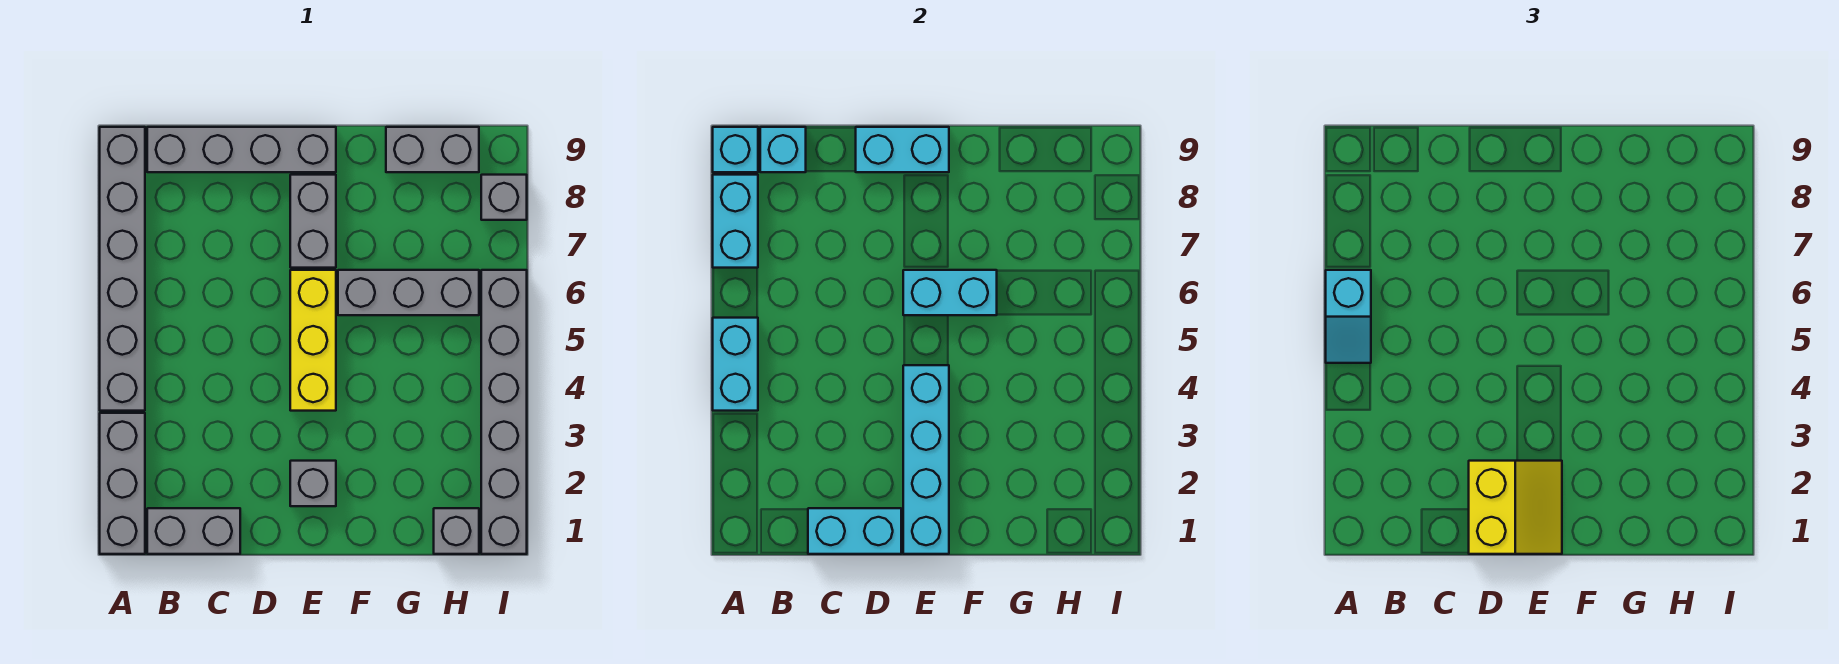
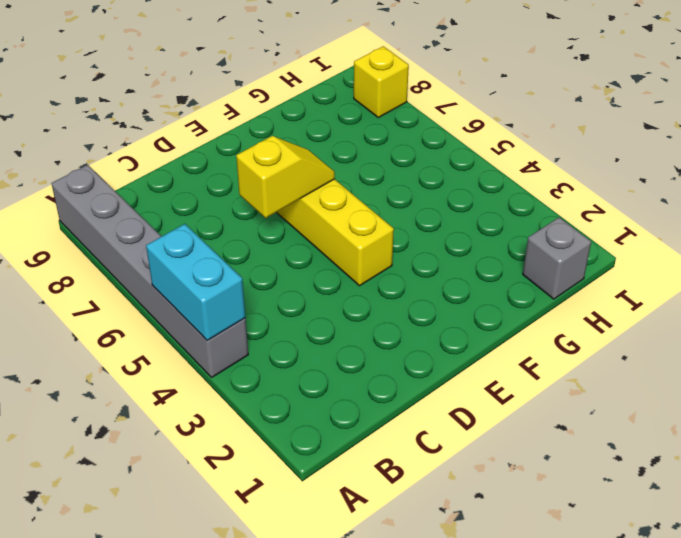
yellow slope D6:E6 level 2 top D -> cyan brick E6:F6 level 2
yellow brick I8 level 1 -> grey brick I8 level 1
none -> grey brick A1:A3 level 1
none -> grey brick B1:C1 level 1
none -> grey brick B9:E9 level 1

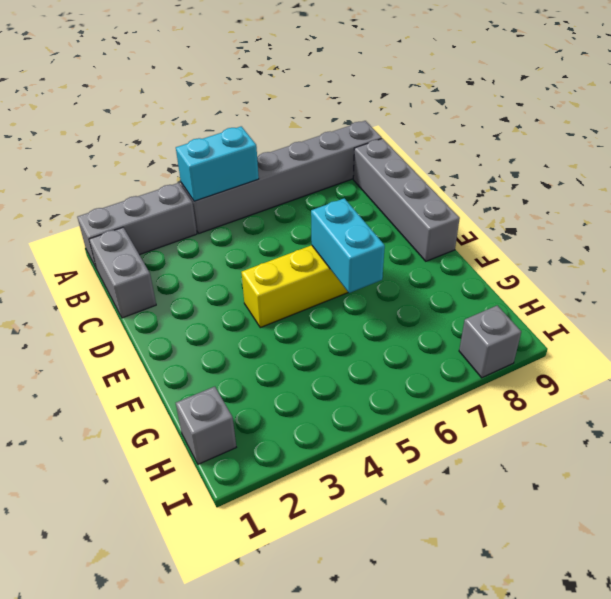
none -> grey brick E2 level 1
none -> grey brick E7:E8 level 1
none -> grey brick F6:H6 level 1

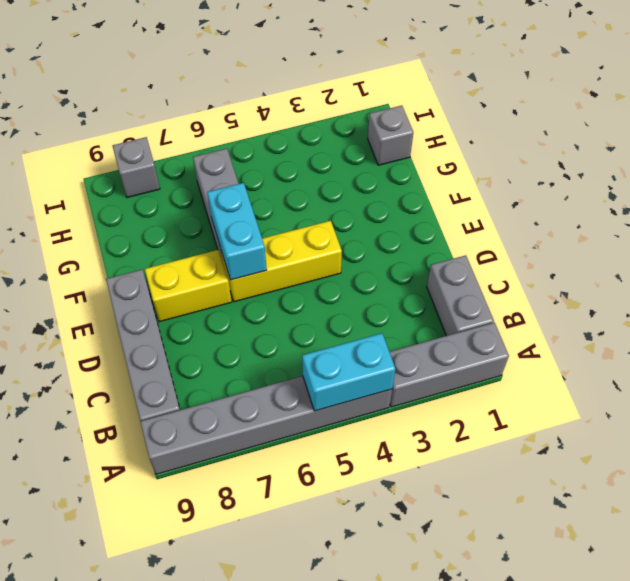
yellow brick E7:E8 level 1 -> grey brick E7:E8 level 1
none -> grey brick E2 level 1
none -> grey brick G9:H9 level 1
none -> grey brick I1:I6 level 1

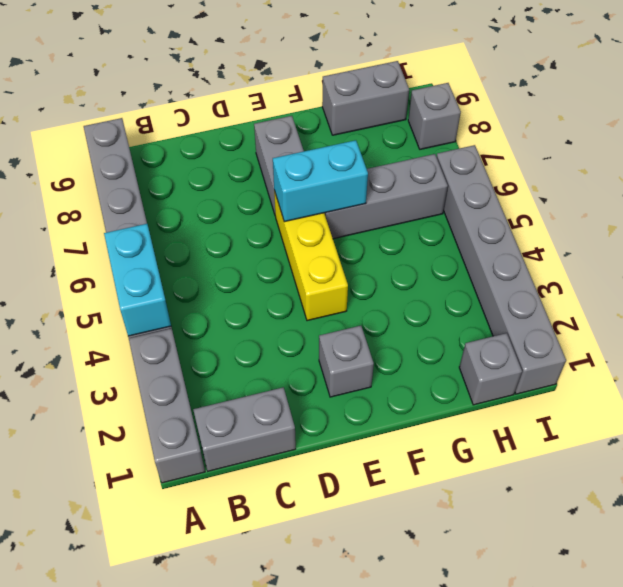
none -> grey brick B9:E9 level 1
none -> cyan brick A7:A8 level 2
none -> cyan brick A9 level 2

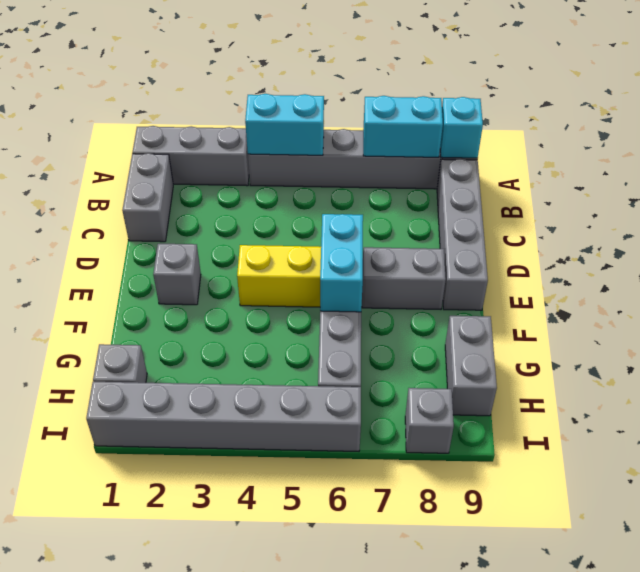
none -> cyan brick B9 level 2
none -> cyan brick C1:D1 level 2
none -> cyan brick D9:E9 level 2

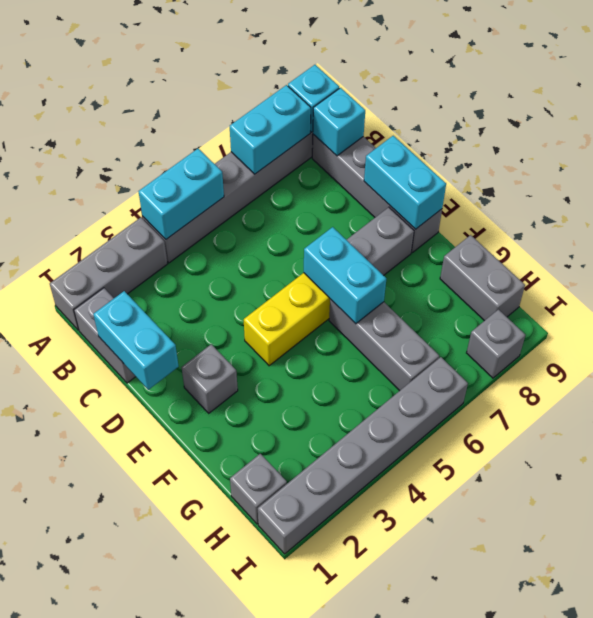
none -> cyan brick E1:E4 level 2
none -> cyan slope A5:A6 level 3 top 6
none -> yellow slope D1:E2 level 3 top D

